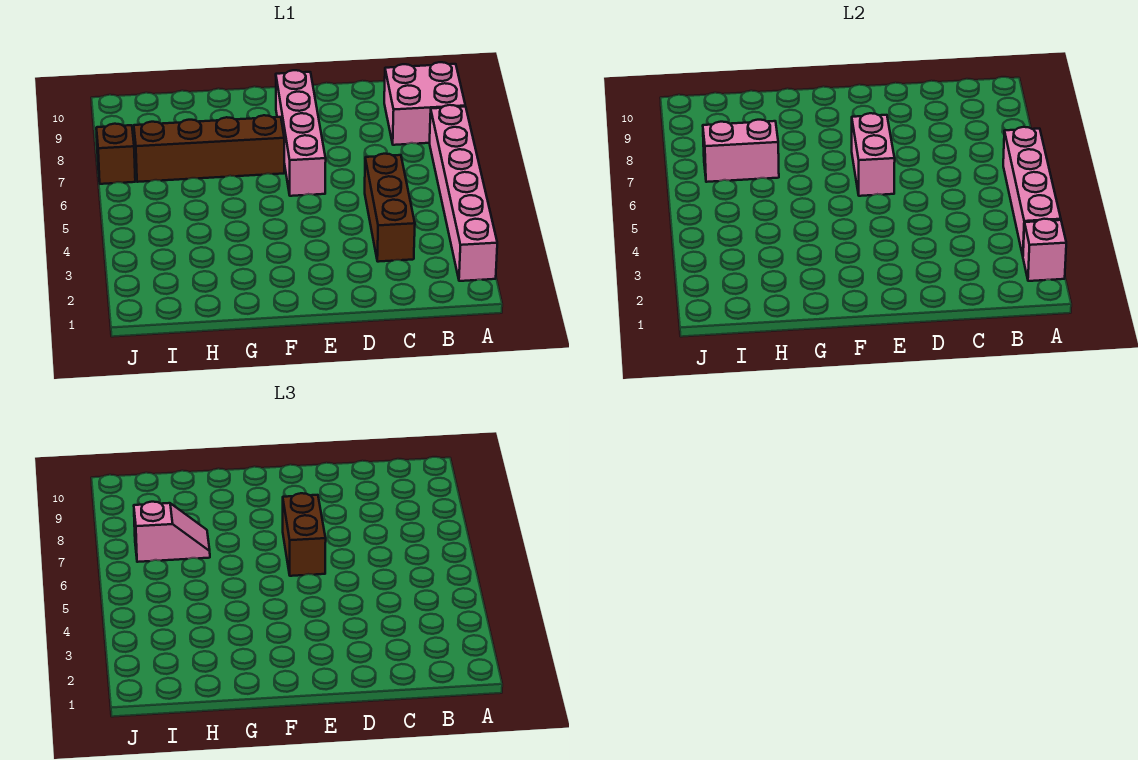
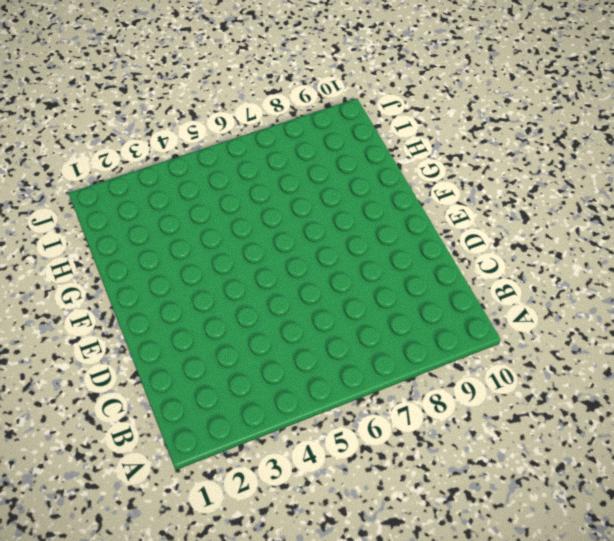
none -> pink brick A2:A7 level 1
none -> pink brick A8:B9 level 1
none -> brown brick C3:C5 level 1

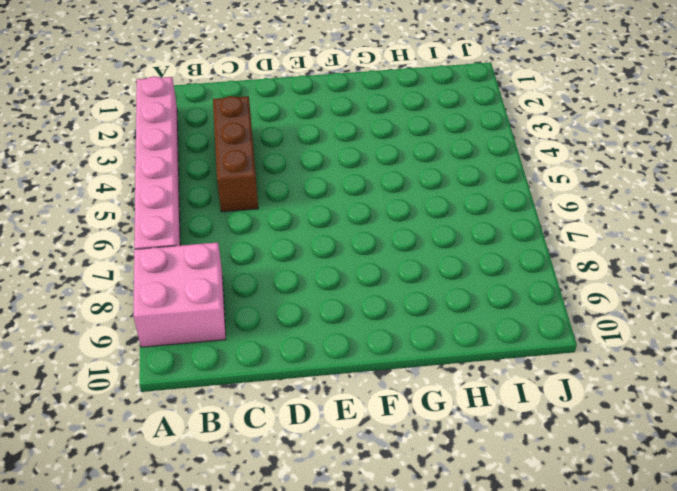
none -> pink brick E6:E9 level 1
none -> brown brick F7:I7 level 1
none -> brown brick J7 level 1

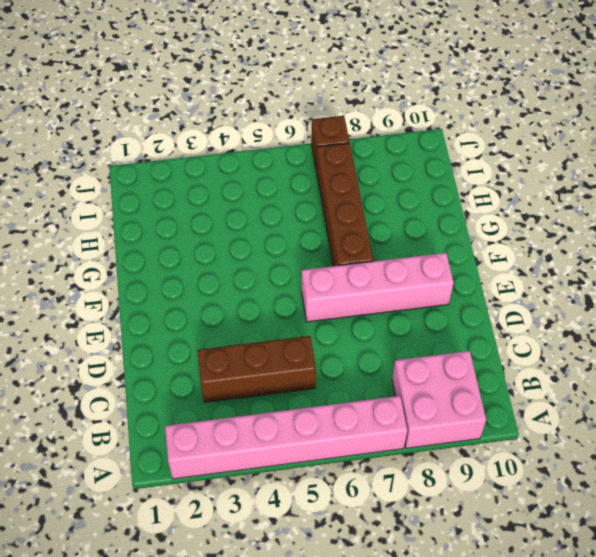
none -> pink brick A2 level 2
none -> pink brick A3:A6 level 2
none -> pink brick E6:E7 level 2

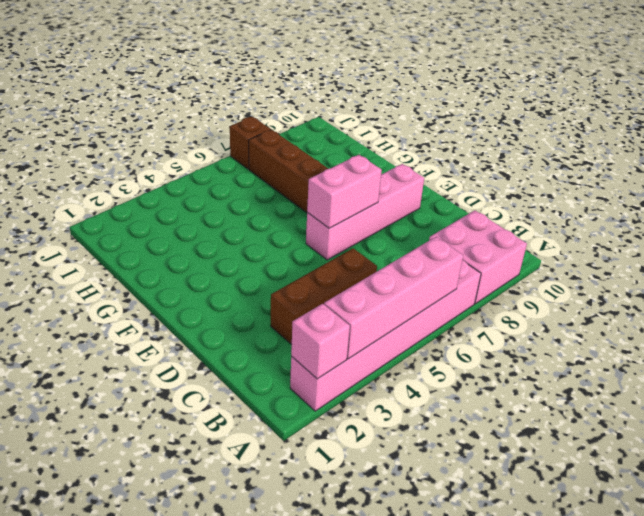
none -> pink brick H7:I7 level 2
none -> brown brick E6:E7 level 3
none -> pink slope H7:I7 level 3 top I

